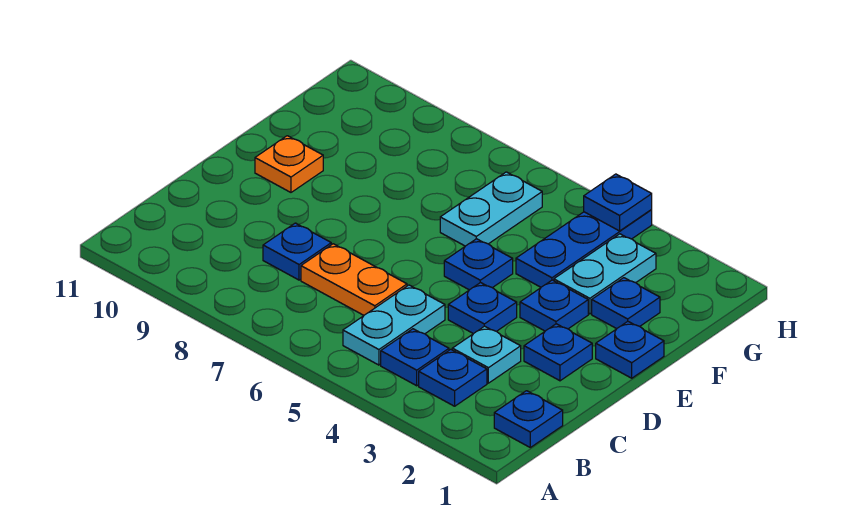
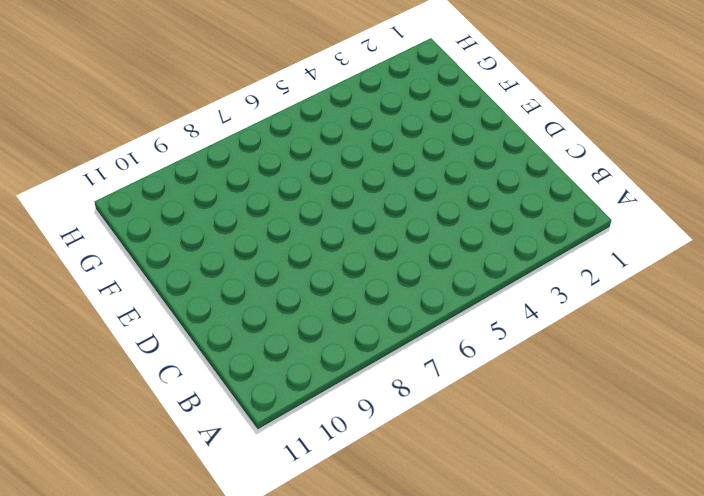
none -> blue plate B1 level 1
none -> blue plate B3 level 1
none -> blue plate B4 level 1

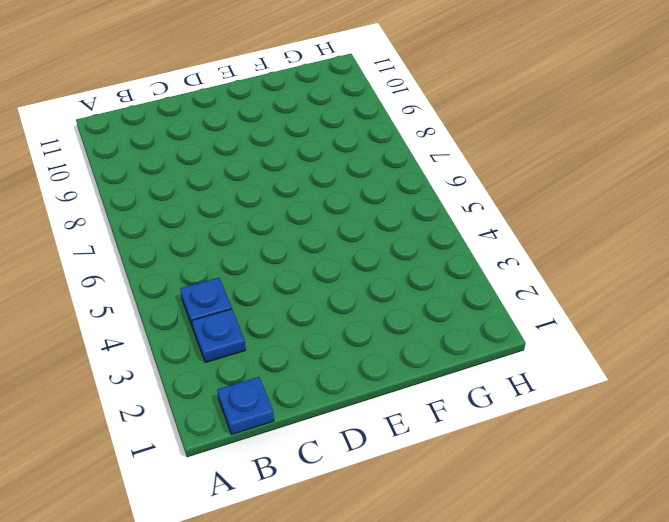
none -> cyan plate B5:C5 level 1
none -> cyan plate C3 level 1
none -> orange plate C6:C7 level 1

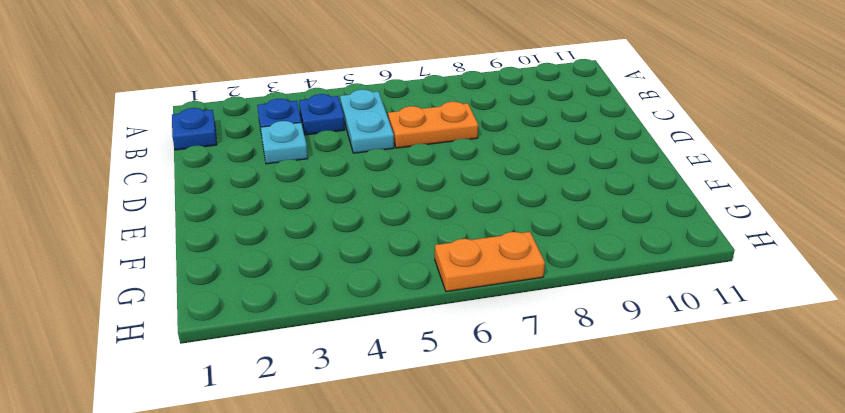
orange plate H6:H7 level 1 -> none
none -> blue plate C8 level 1
none -> blue plate D2 level 1
none -> blue plate D4 level 1

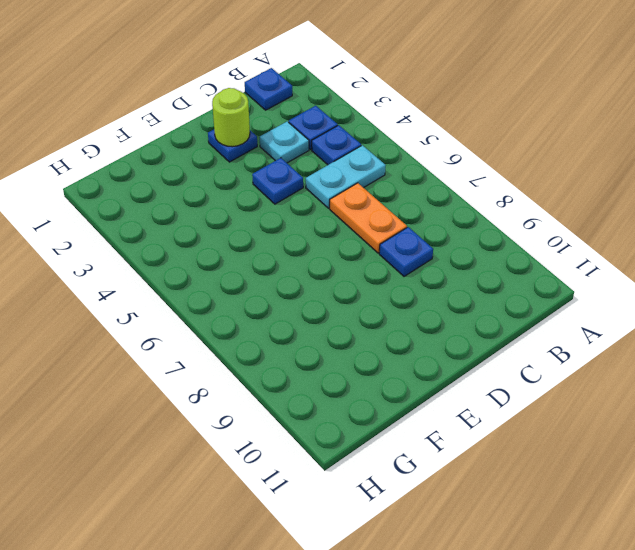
lime round brick D2 level 2 -> none
none -> blue plate E1 level 1
none -> blue plate E3 level 1
none -> blue plate E5 level 1

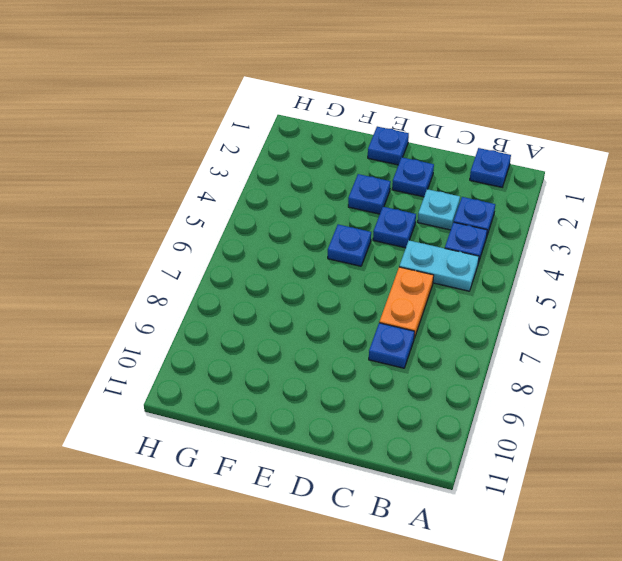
none -> orange plate E10 level 1
none -> blue plate F2 level 1
none -> cyan plate F3:G3 level 1

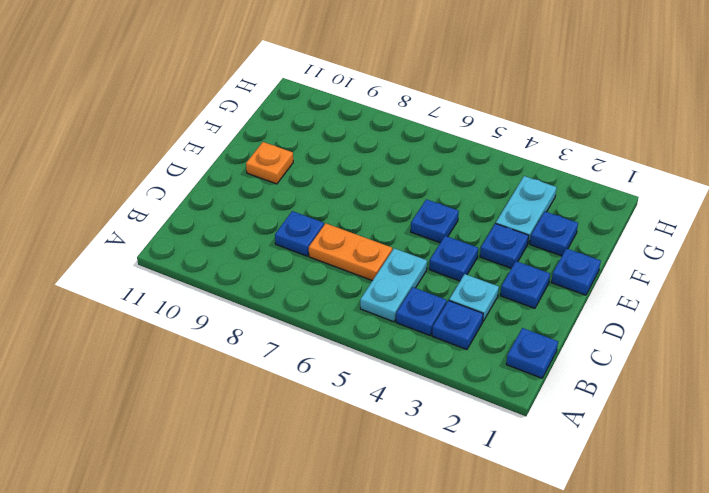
none -> blue plate F4:H4 level 1
none -> cyan plate F6:G6 level 1
none -> blue plate H4 level 2

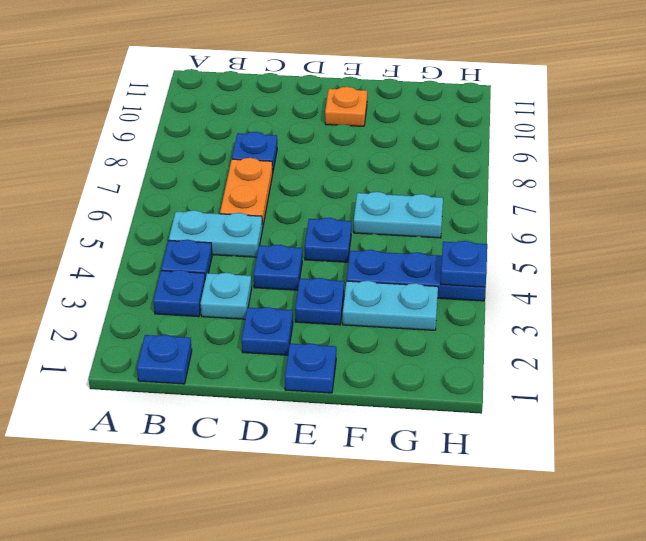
none -> blue plate F2 level 1

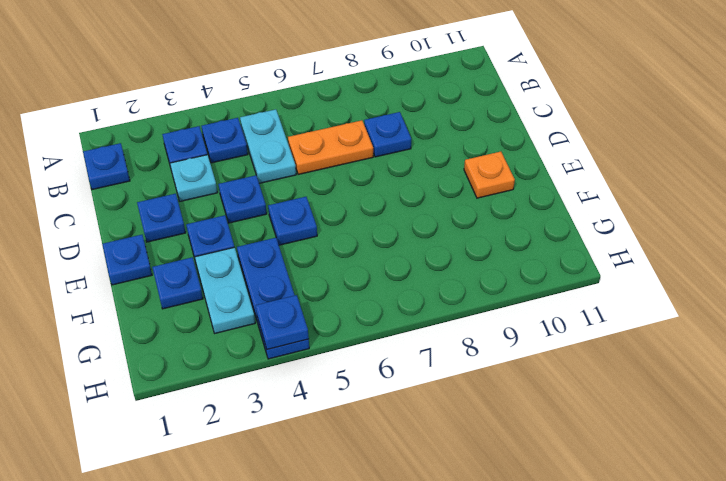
none -> cyan plate F6:G6 level 1

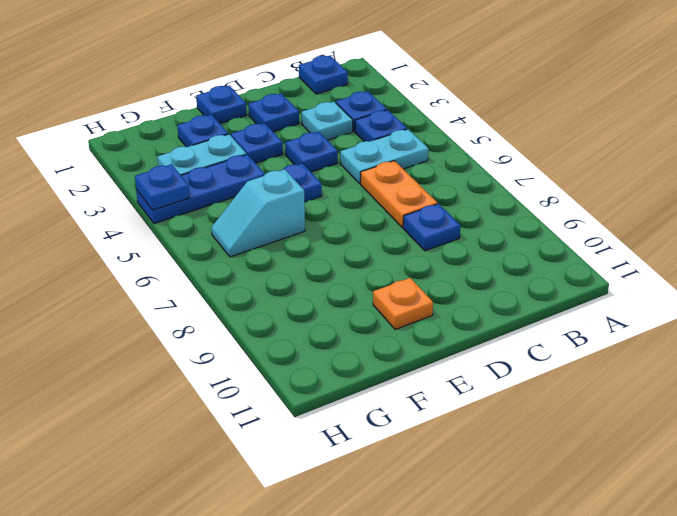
cyan slope F6:G6 level 1 top F -> cyan plate F6:G6 level 1

